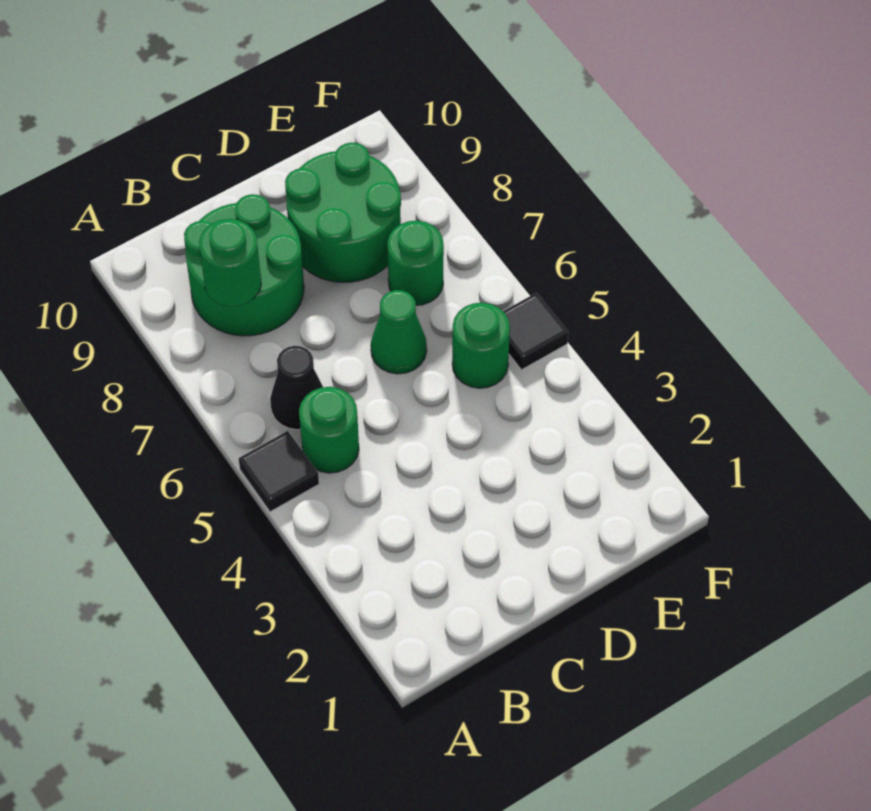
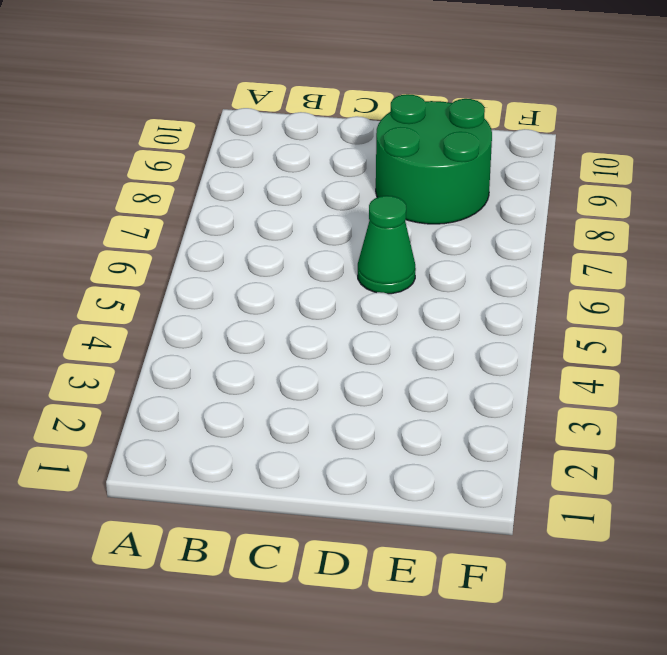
none -> black tile A5 level 1
none -> green round brick B5 level 1

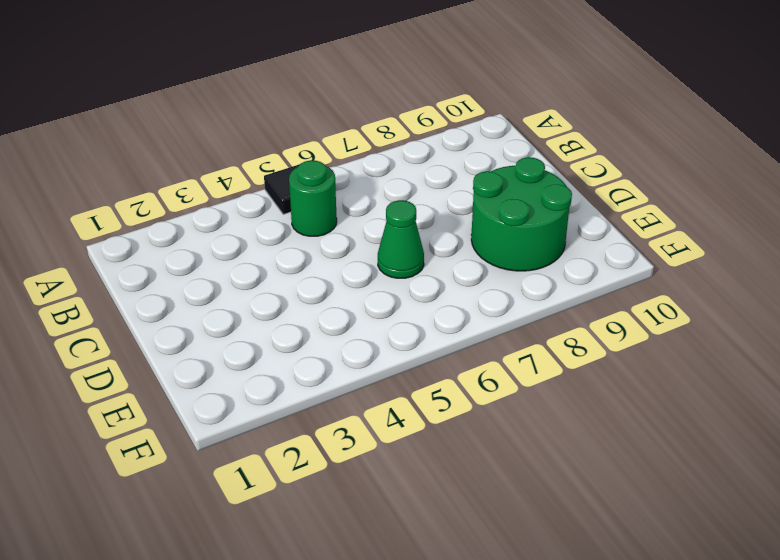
none -> black cone B6 level 1
none -> green round brick B8:C9 level 1

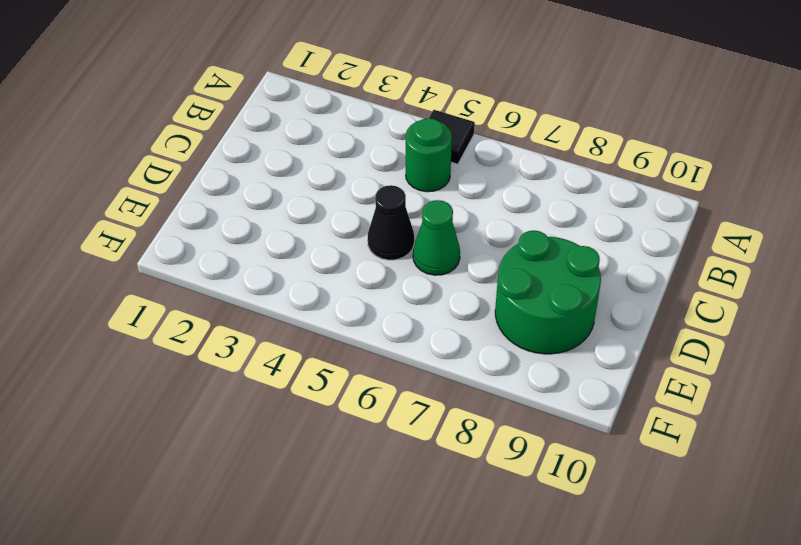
black cone D5 level 1 -> black cone B6 level 1
none -> green round brick B8:C9 level 1
none -> green round brick E5 level 1

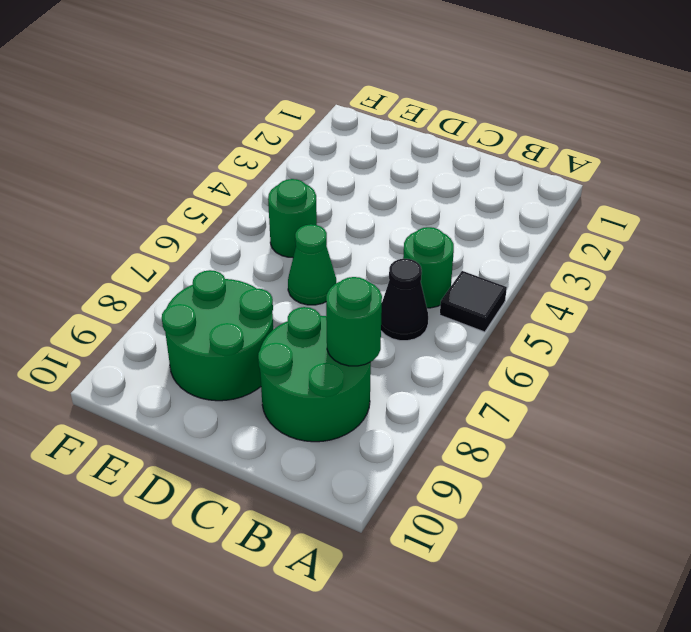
none -> green round brick E7 level 1
none -> black tile F5 level 1

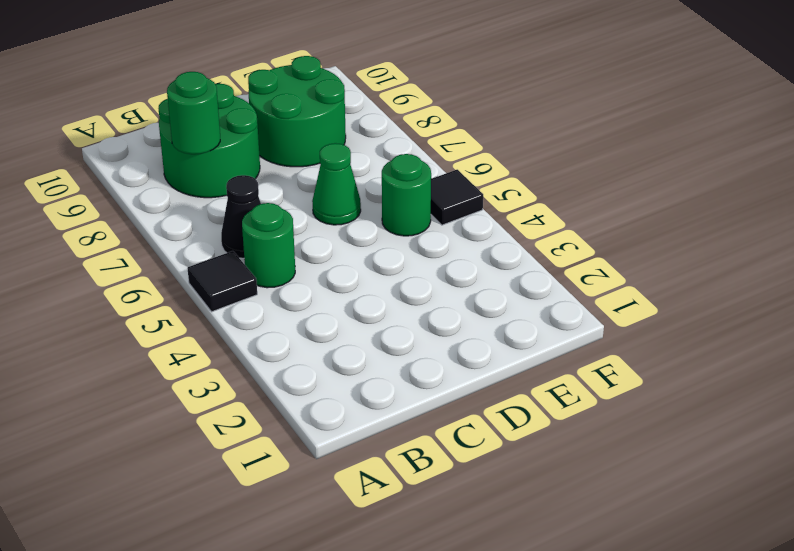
none -> green round brick E7 level 1

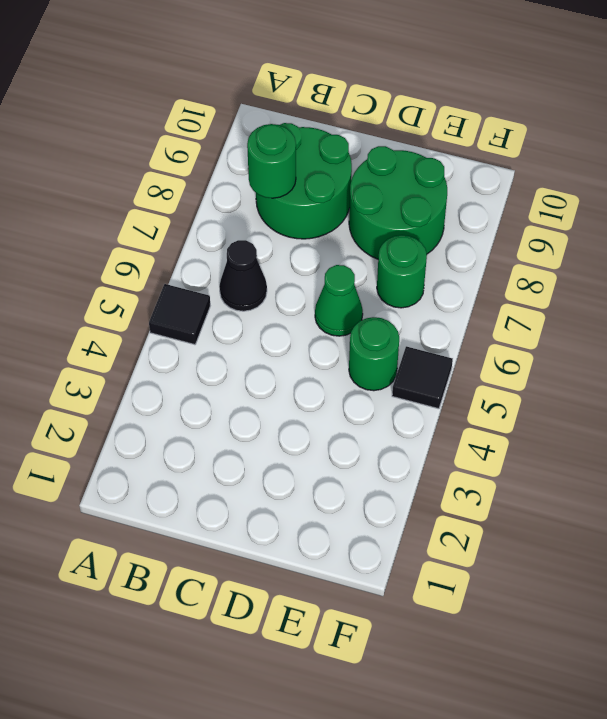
none -> green round brick B5 level 1

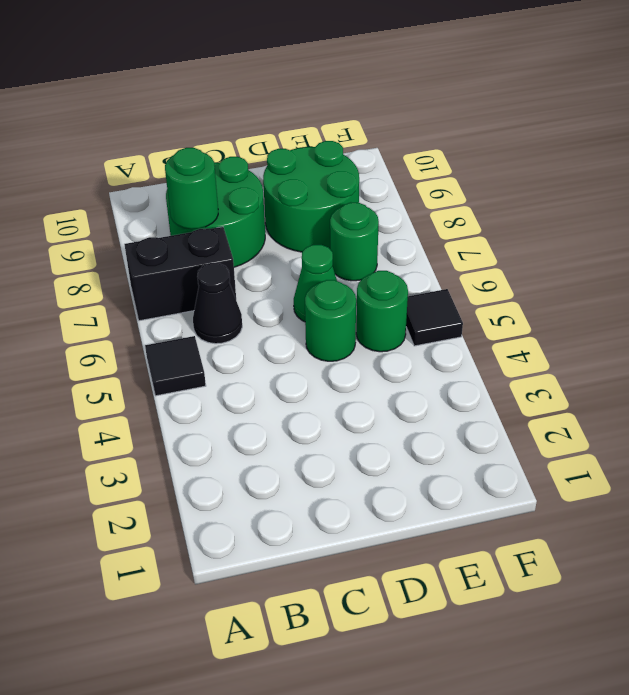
black brick A7:B7 level 1 -> none
green round brick D5 level 1 -> green round brick B5 level 1

